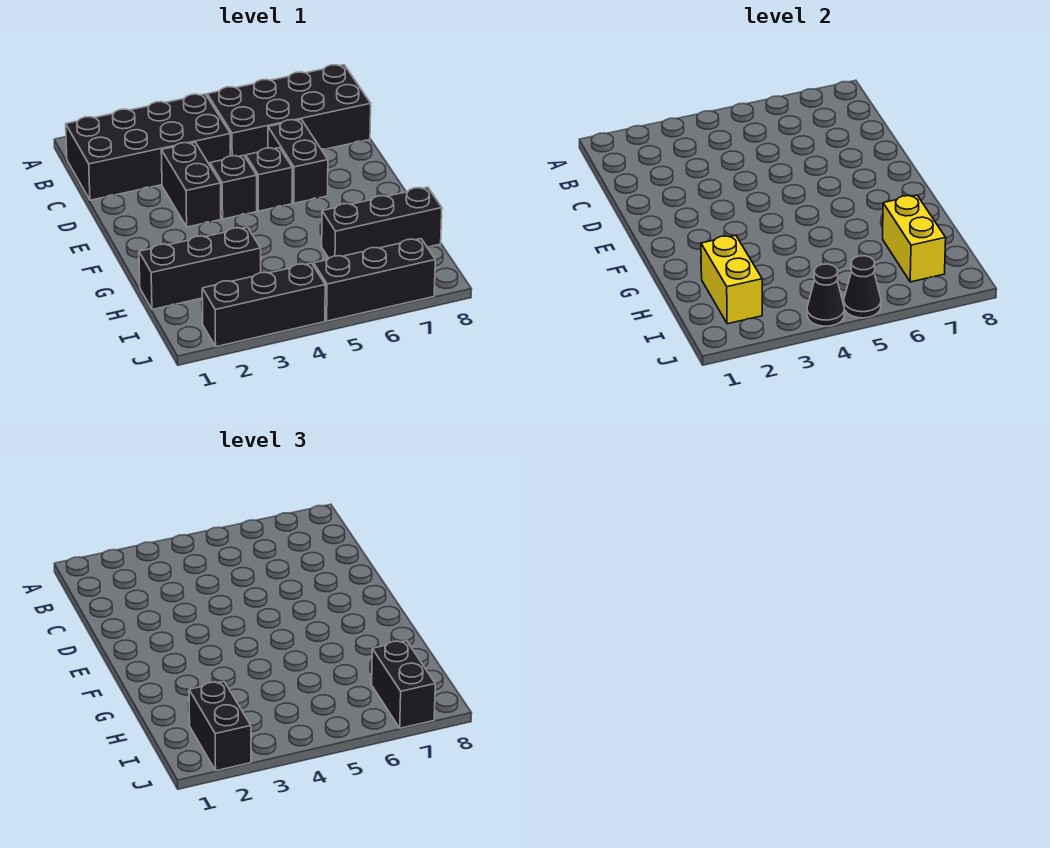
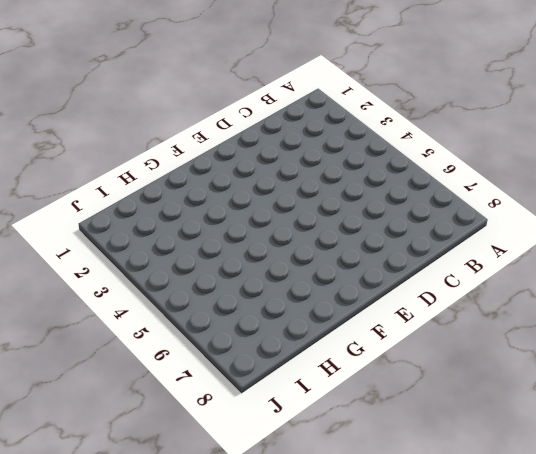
none -> black brick B1:C4 level 1
none -> black brick B5:C8 level 1
none -> black brick D3:E3 level 1

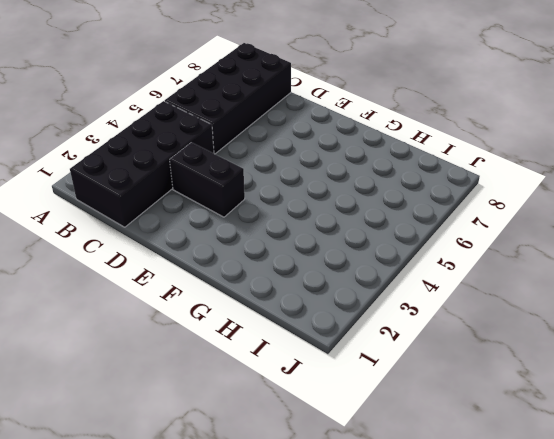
none -> black brick D6:E6 level 1
none -> black brick E4 level 1
none -> black brick E5 level 1

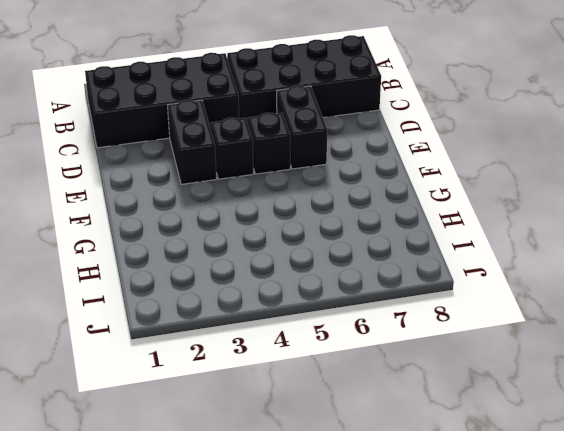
none -> black brick H1:H3 level 1
none -> black brick H6:H8 level 1
none -> black brick J2:J4 level 1

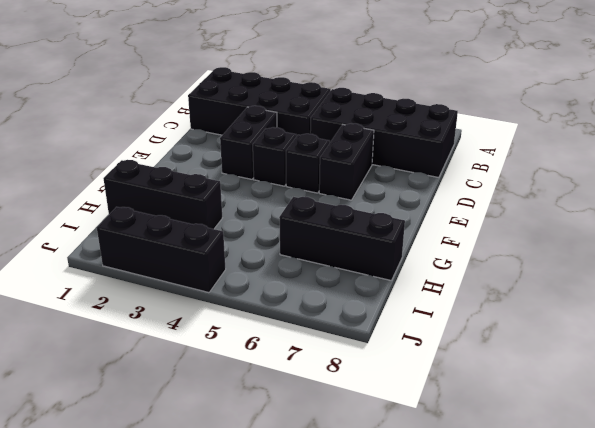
none -> black brick J5:J7 level 1
none -> yellow brick H2:I2 level 2
none -> yellow brick H7:I7 level 2

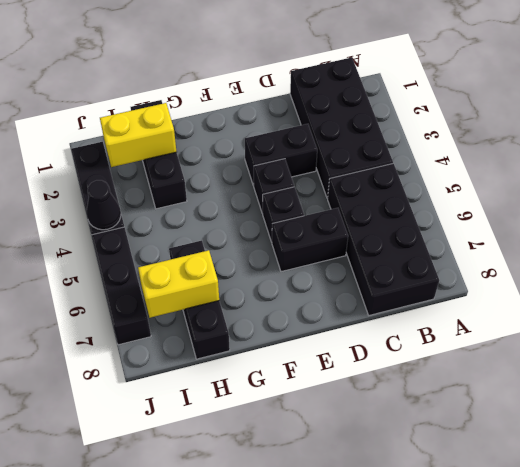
none -> black cone J5 level 2
none -> black brick I2:J2 level 3
none -> black brick I7:J7 level 3

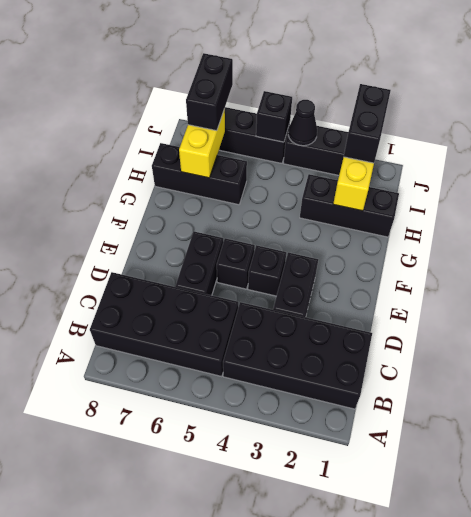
black brick J5 level 2 -> black cone J5 level 2

